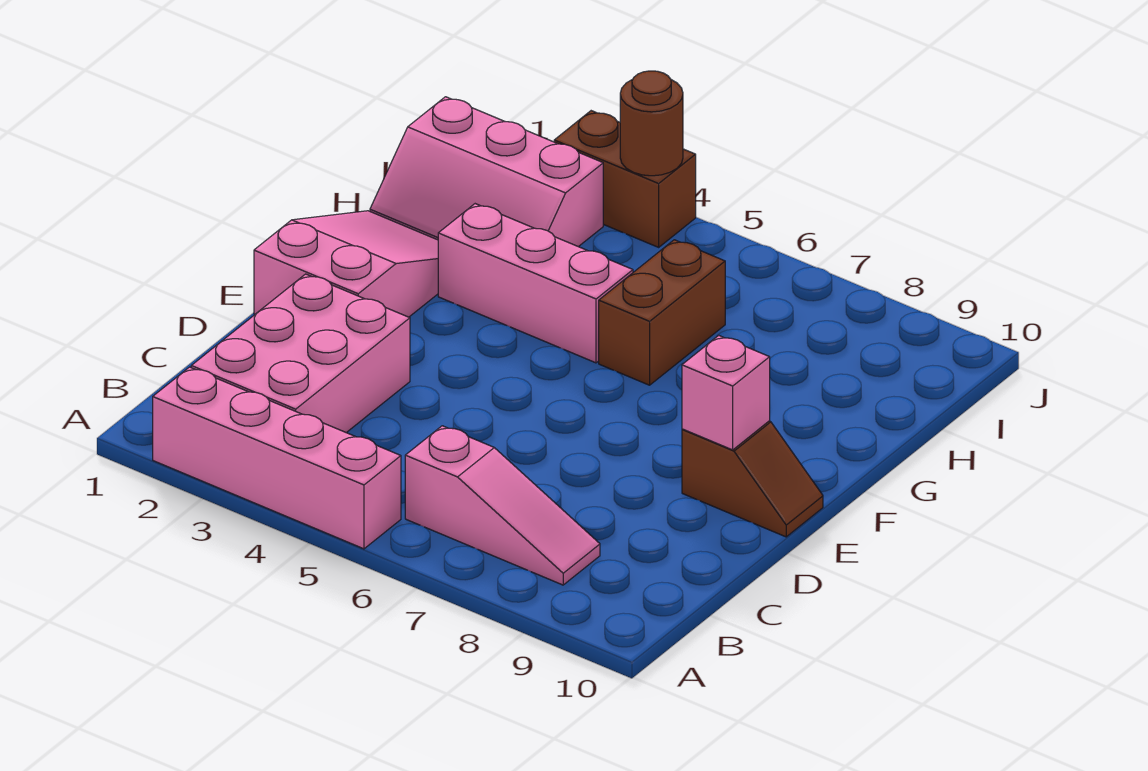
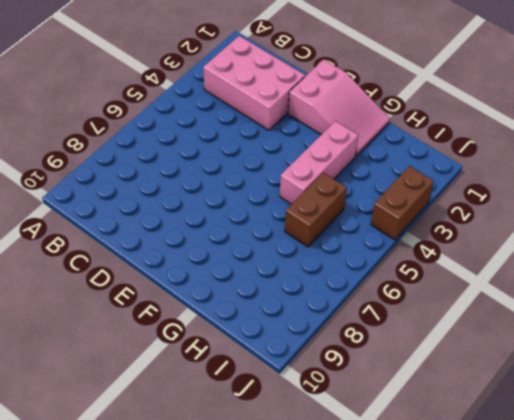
brown brick H5:H6 level 1 -> brown brick G6:H6 level 1
none -> pink brick A2:A5 level 1
none -> pink slope B6:B8 level 1 top 6

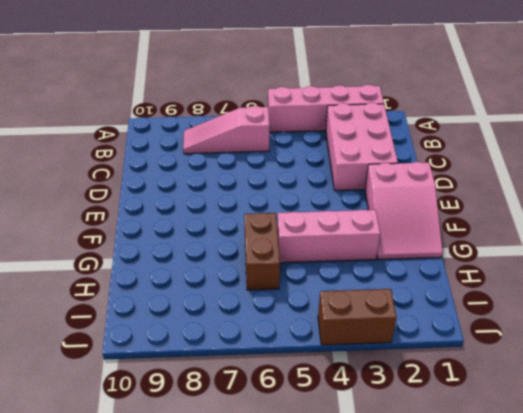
none -> brown slope E9:E10 level 1 top 9
none -> pink slope H1:I3 level 1 top I

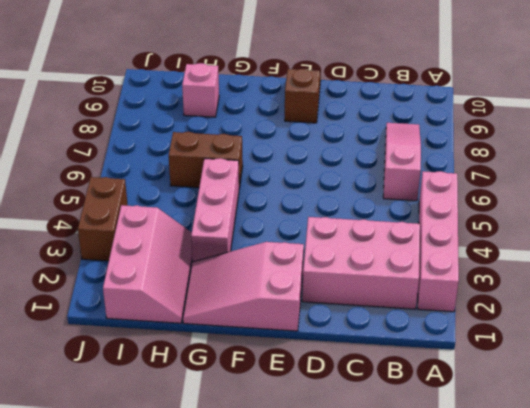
pink brick H9 level 1 -> pink brick E9 level 2
none -> brown round brick J4 level 2

